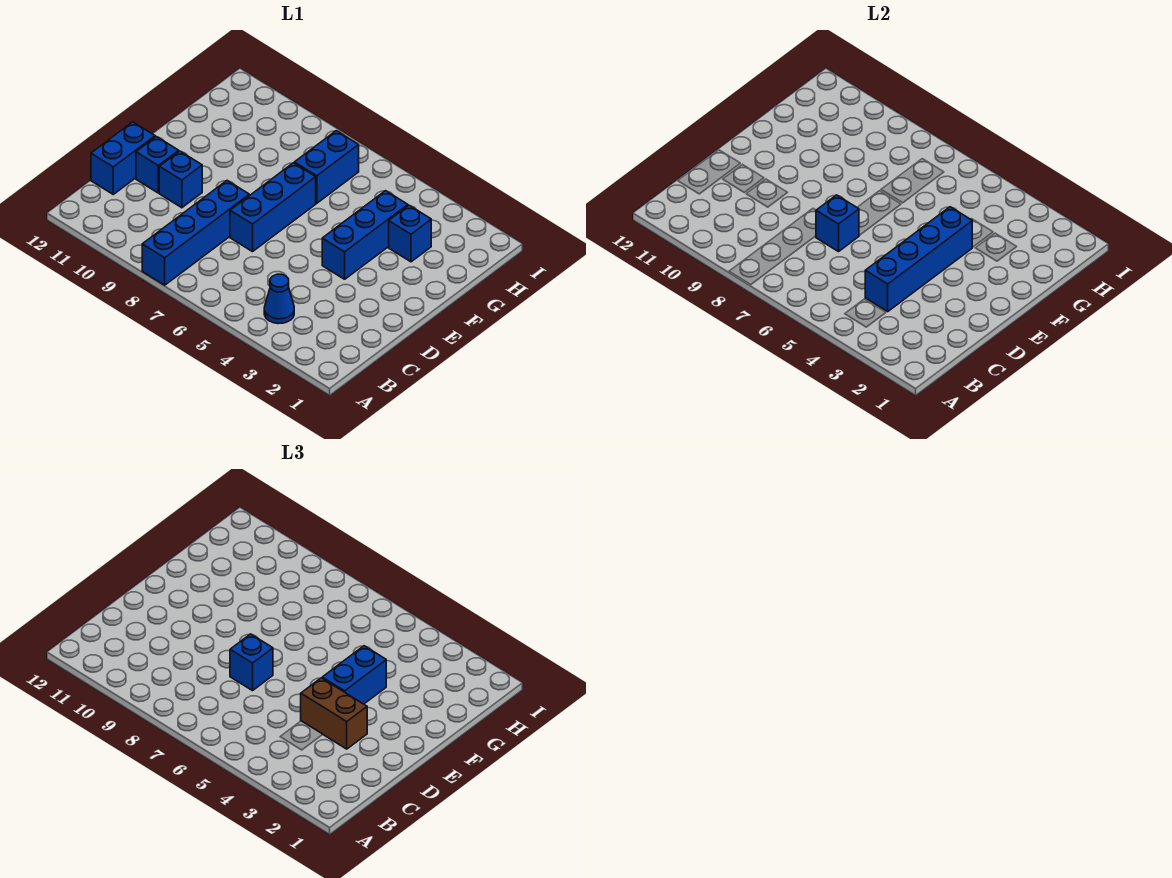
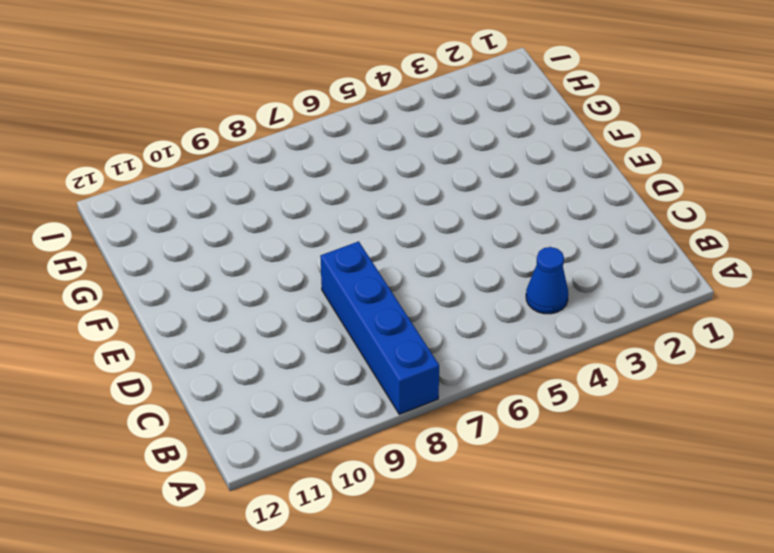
none -> blue brick C12:D12 level 1
none -> blue brick D7:F7 level 1
none -> blue brick D10 level 1

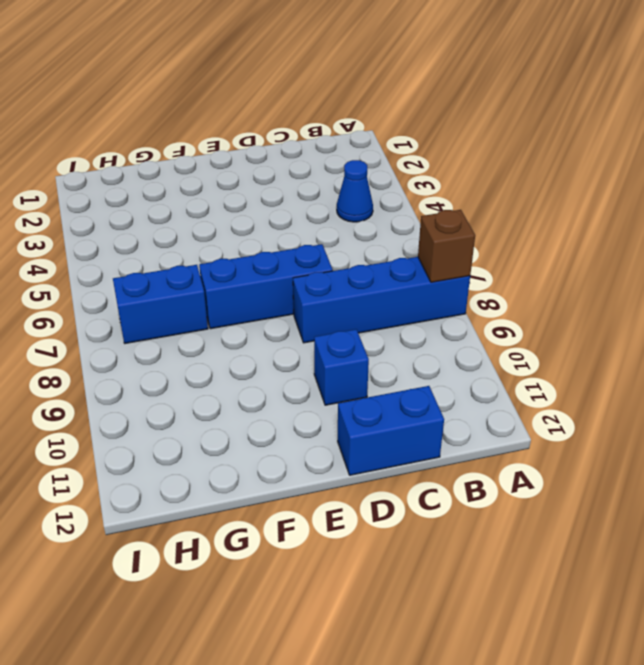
brown brick A8 level 2 -> none
none -> blue brick D11 level 1
none -> blue brick E4:G4 level 1
none -> blue brick G3 level 1

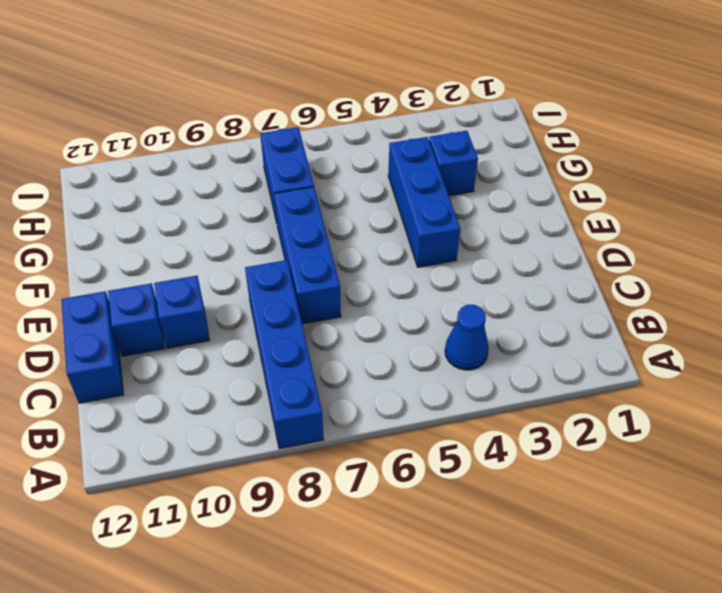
none -> blue brick C4:F4 level 2
none -> blue brick D7 level 2
none -> brown brick D3:D4 level 3

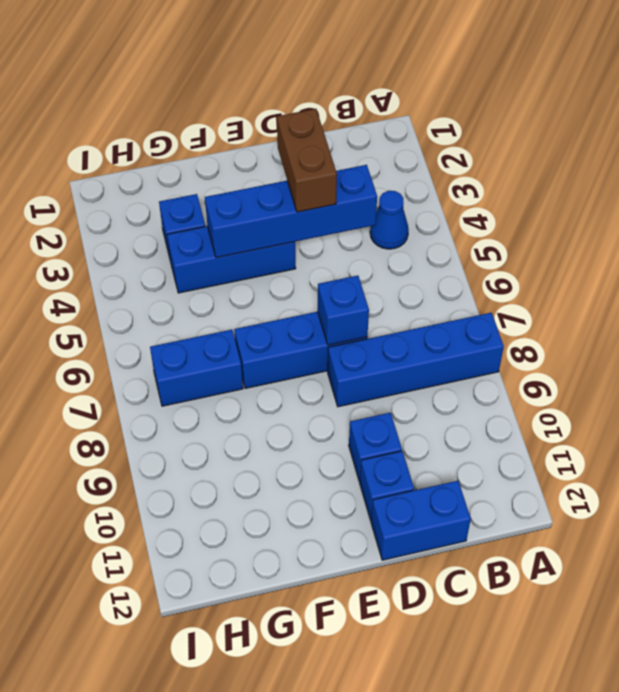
none -> blue brick D7 level 3
none -> blue brick E4:F4 level 3

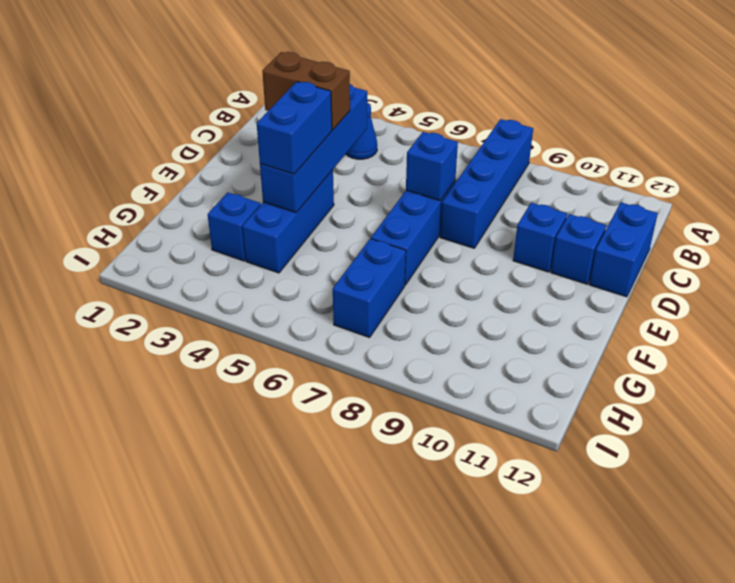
none -> blue brick D7 level 3

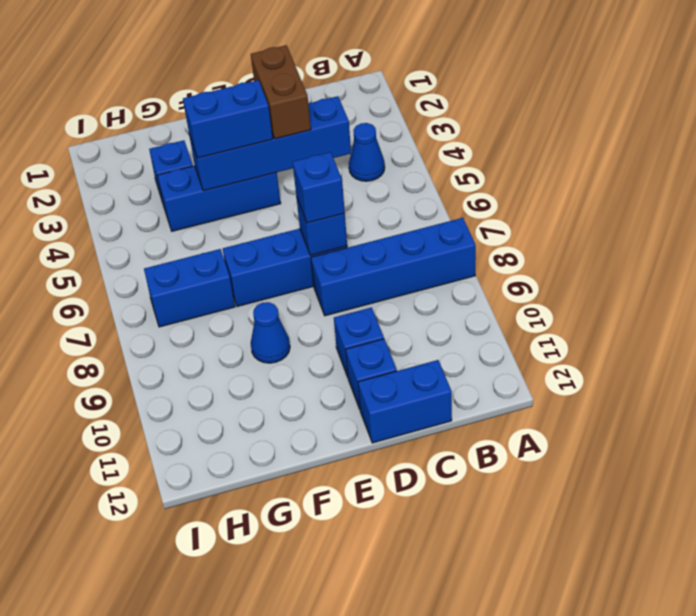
blue cone F9 level 1 -> none

